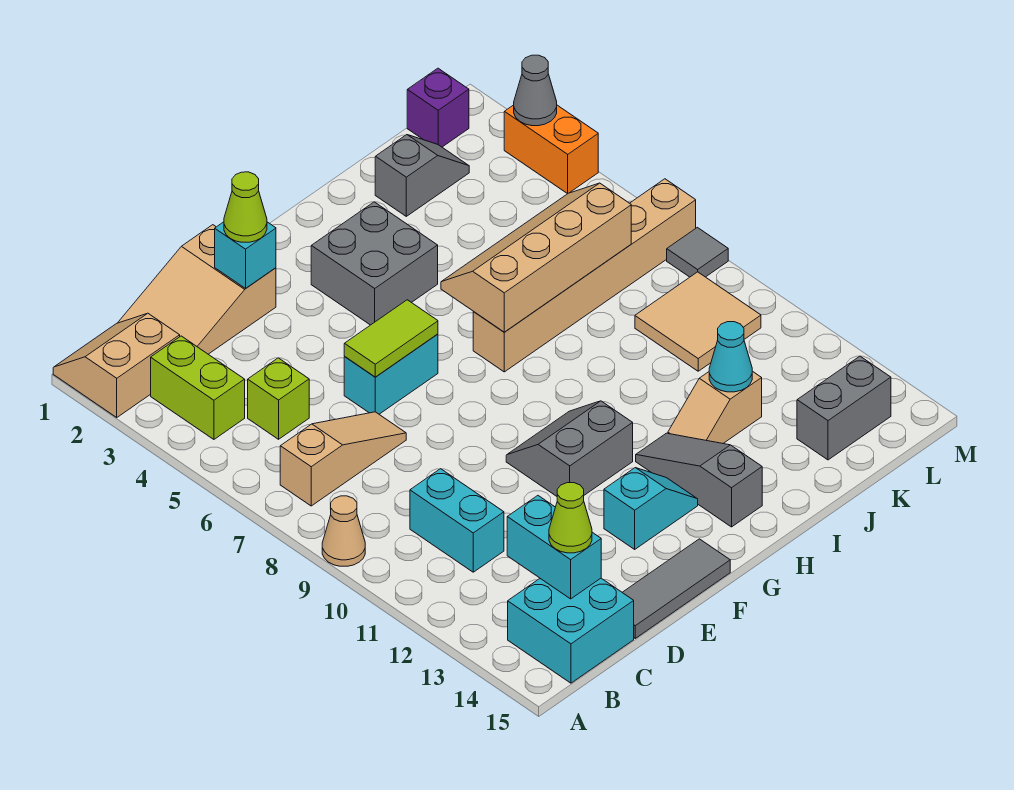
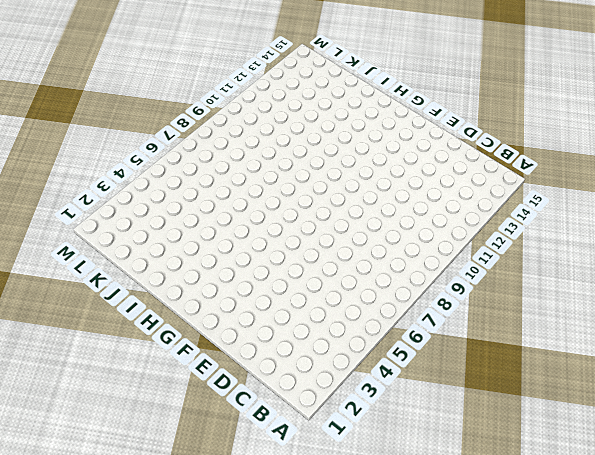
none -> tan slope A1:B2 level 1 top 2
none -> tan cone A9 level 1
none -> lime brick B3:B4 level 1
none -> tan slope B7:D7 level 1 top B

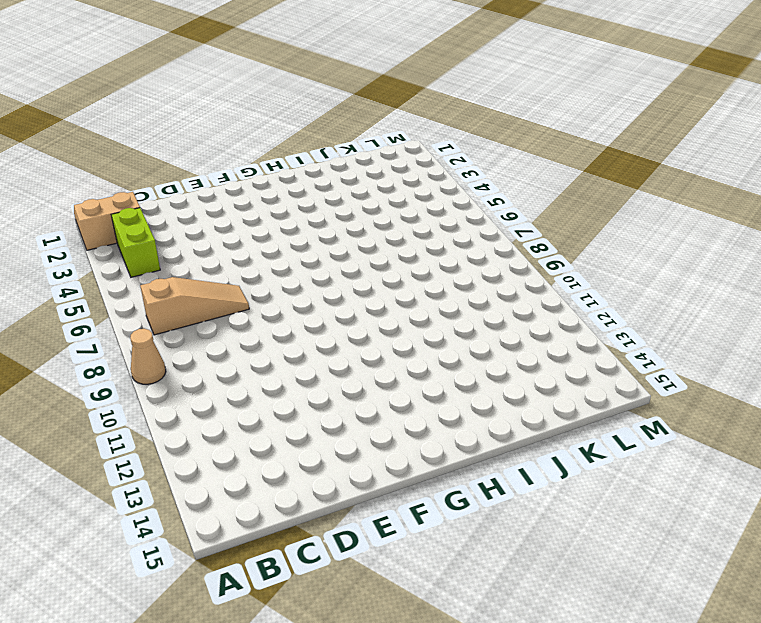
none -> cyan brick B14:C15 level 1
none -> tan slope C1:E2 level 1 top E
none -> lime brick C5 level 1
none -> cyan brick C10:C11 level 1

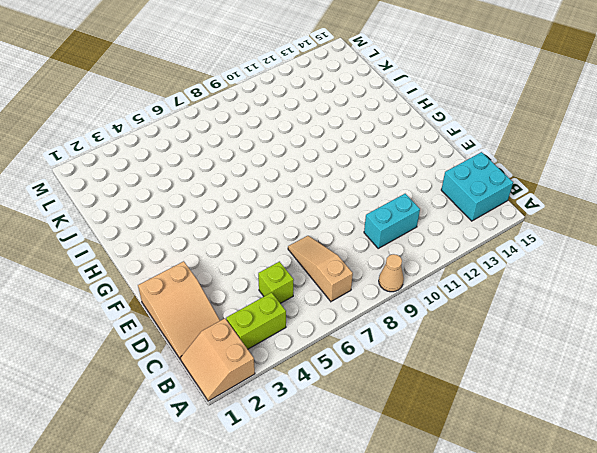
none -> grey tile D15:F15 level 1
none -> cyan brick E6:F6 level 1
none -> grey slope F10:G11 level 1 top 11
none -> cyan slope F13:G13 level 1 top F

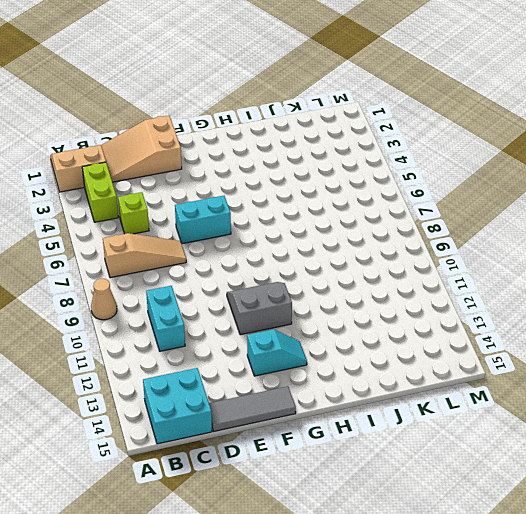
none -> grey brick G3:H4 level 1
none -> tan brick H7:M7 level 1
none -> grey slope H12:H14 level 1 top 14
none -> tan slope I12:J12 level 1 top J

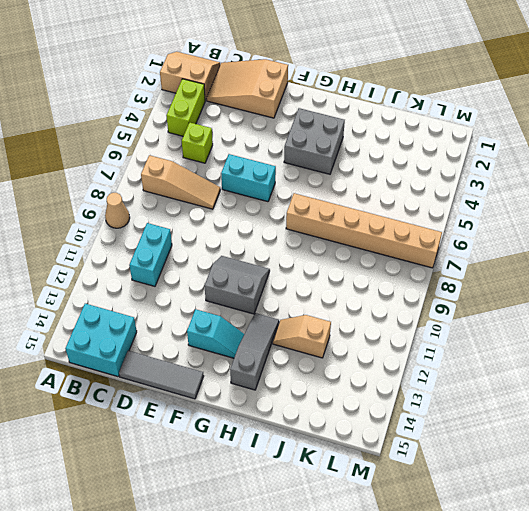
none -> grey slope J2:K2 level 1 top J
none -> tan tile K9:L10 level 1
none -> grey brick K14:L14 level 1
none -> purple brick L1 level 1

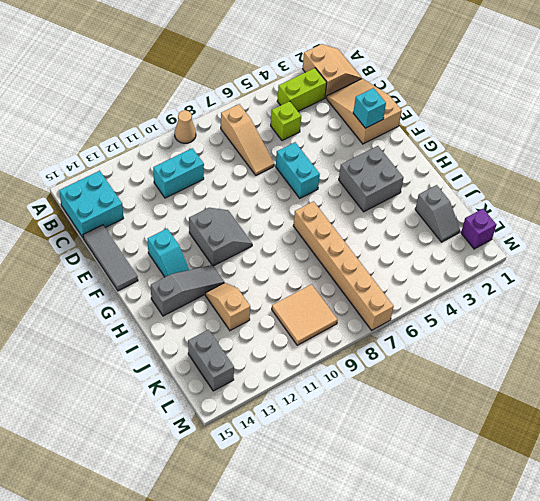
none -> orange brick M3:M4 level 1
none -> grey tile M8 level 1
none -> cyan brick C13:C14 level 2
none -> lime tile E6:F6 level 2

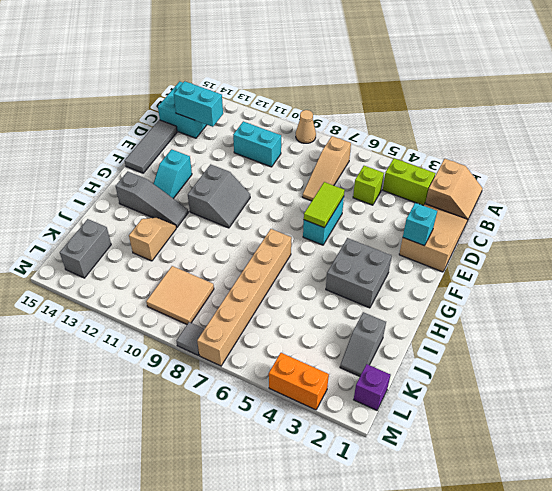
none -> tan slope H6:K7 level 2 top 7
none -> cyan cone J12 level 2
none -> grey cone M3 level 2
none -> lime cone C14 level 3

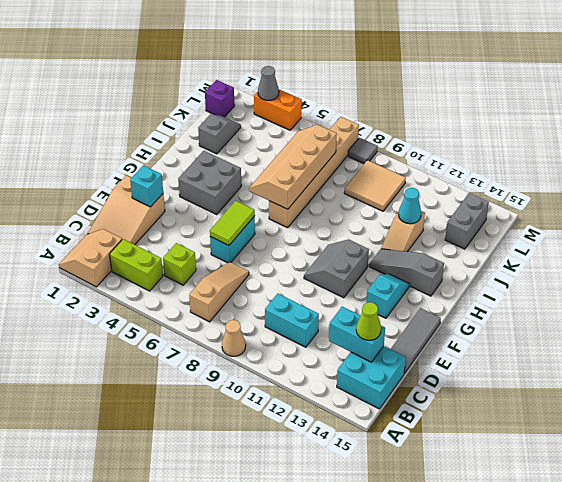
none -> lime cone E2 level 3

